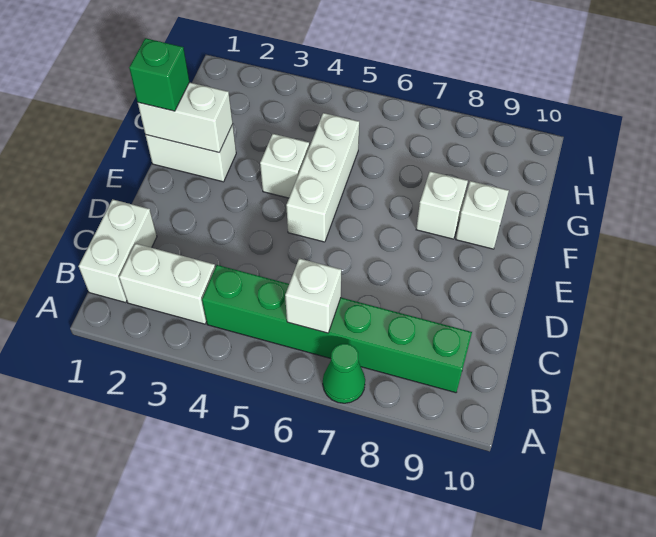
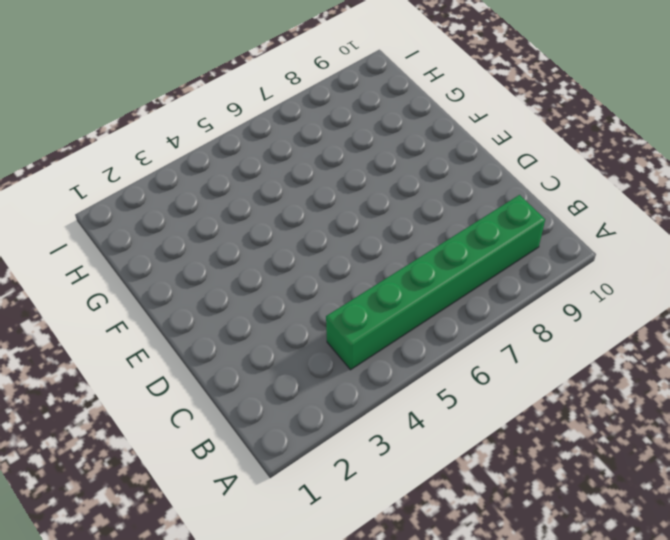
none -> green cone A7 level 1
none -> white brick B1:C1 level 1
none -> white brick B2:B3 level 1

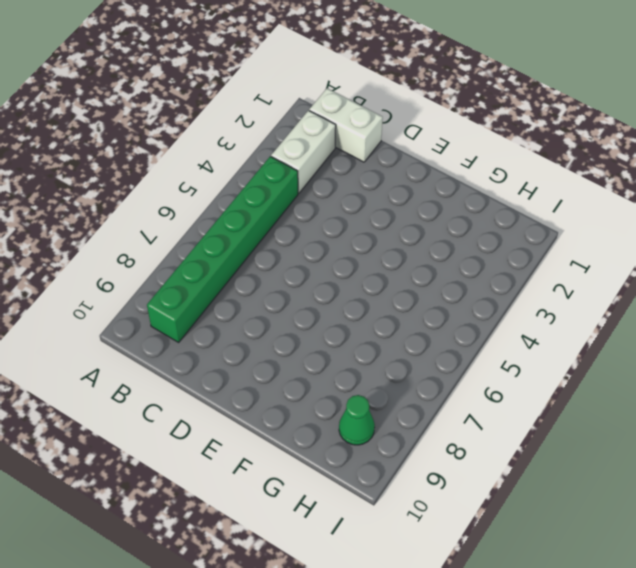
green cone H9 level 1 -> green cone A7 level 1
none -> white brick E5:G5 level 1
none -> white brick F1:F2 level 1
none -> white brick F4 level 1

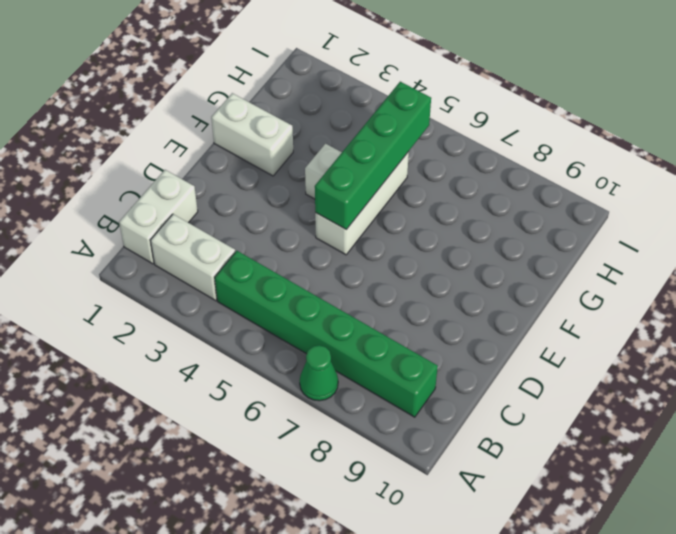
green brick E5:H5 level 2 -> none
none -> white brick F8 level 1
none -> white brick F9 level 1
none -> white brick B6 level 2

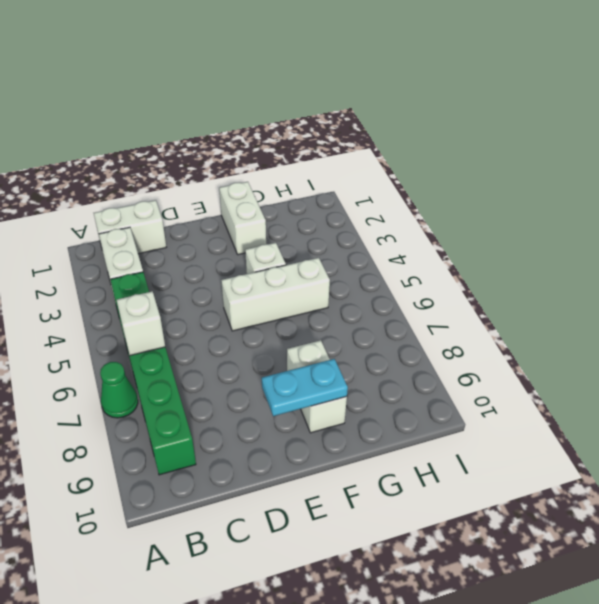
cyan plate E9:F9 level 2 -> none
none -> white brick F1:F2 level 2
none -> green brick F1 level 3

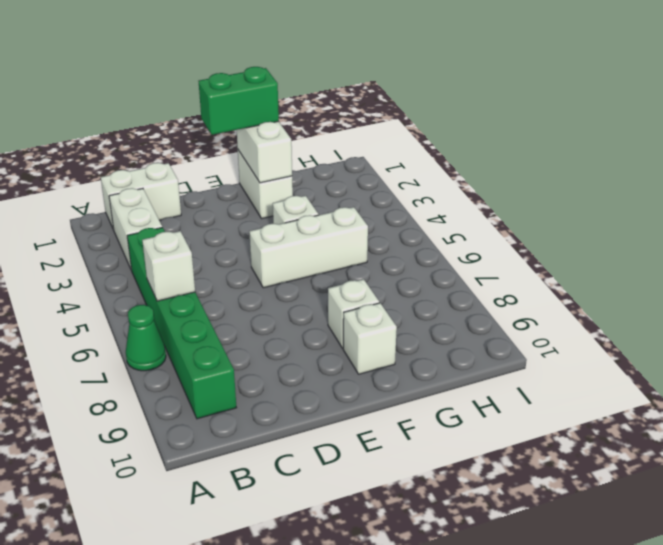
green brick E1:F1 level 3 -> green brick F1 level 3

